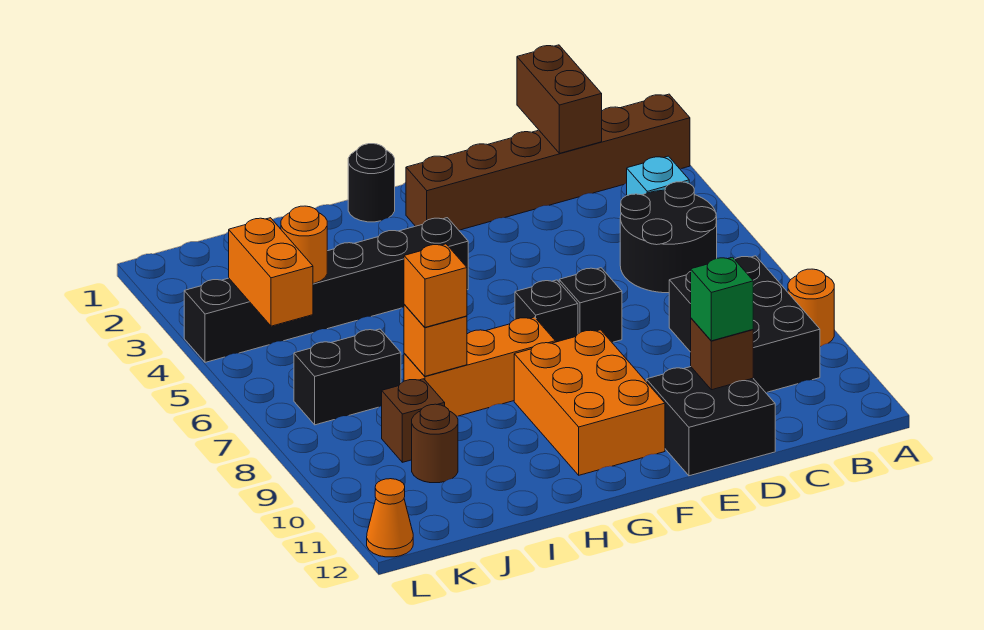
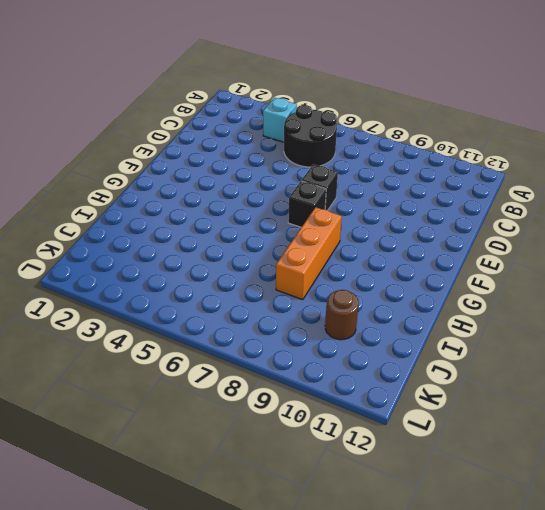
none -> brown brick A2:F2 level 1
none -> orange round brick A9 level 1
none -> black brick B8:C10 level 1

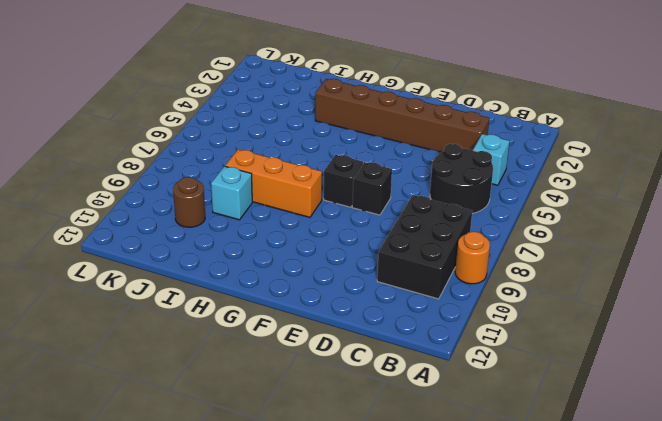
brown brick C3:H3 level 1 -> brown brick A2:F2 level 1
cyan brick I9 level 1 -> none
none -> black brick D11:E12 level 1
none -> orange brick F9:G11 level 1
none -> black round brick G1 level 1

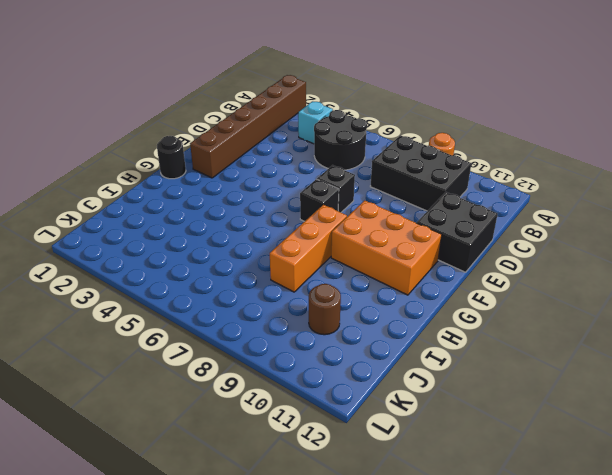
none -> black brick G4:L4 level 1
none -> black brick J7:K7 level 1
none -> brown brick J9 level 1

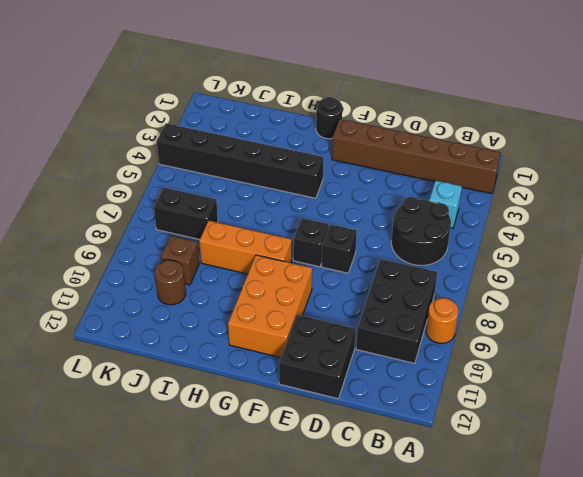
none -> orange cone L12 level 1
none -> brown brick C1:C2 level 2
none -> brown brick D11 level 2

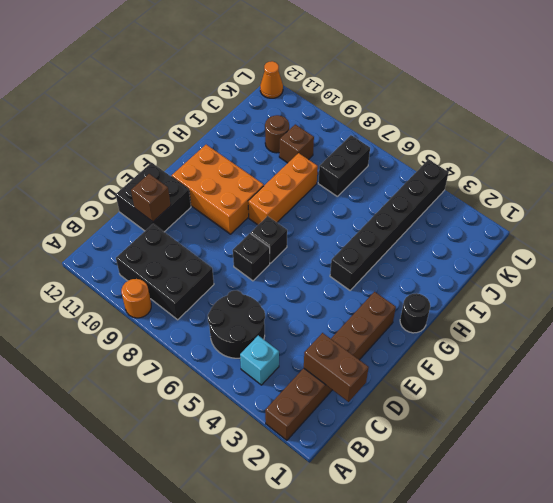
none -> orange brick I8 level 2
none -> orange round brick J4 level 2
none -> orange brick K4:K5 level 2

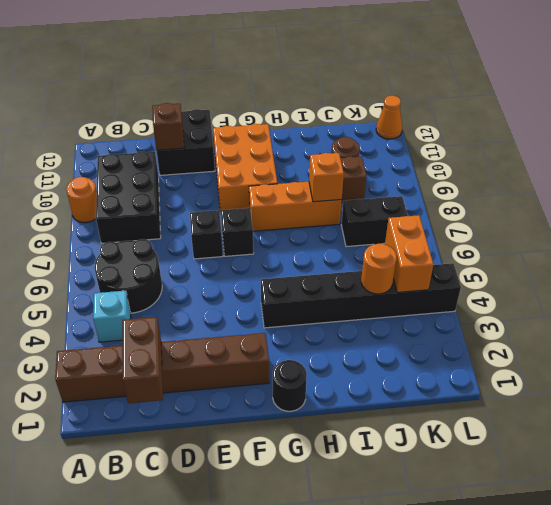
none -> green brick D11 level 3
none -> orange brick I8 level 3

